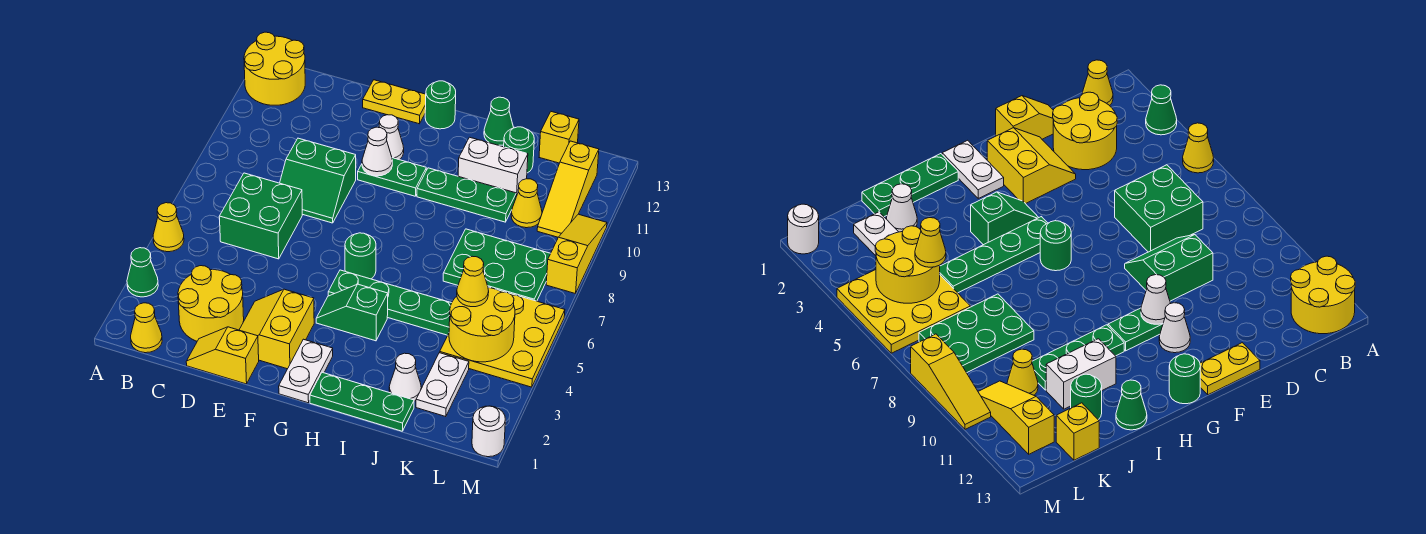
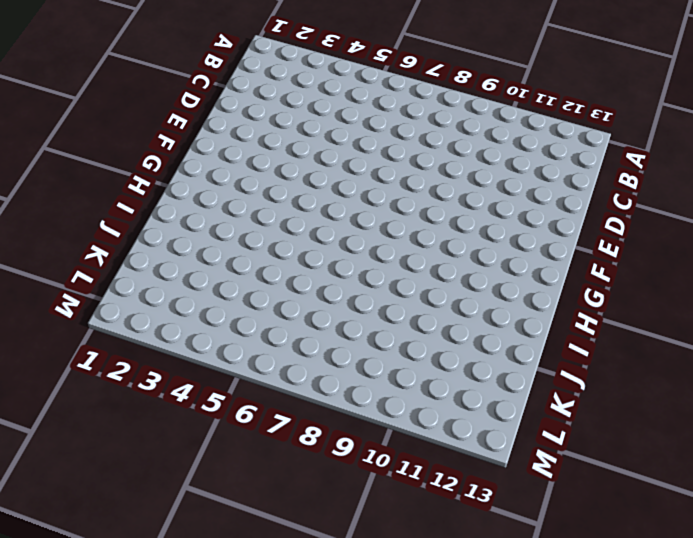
none -> green cone A3 level 1
none -> yellow cone A5 level 1
none -> yellow round brick A12:B13 level 1
none -> yellow cone B1 level 1

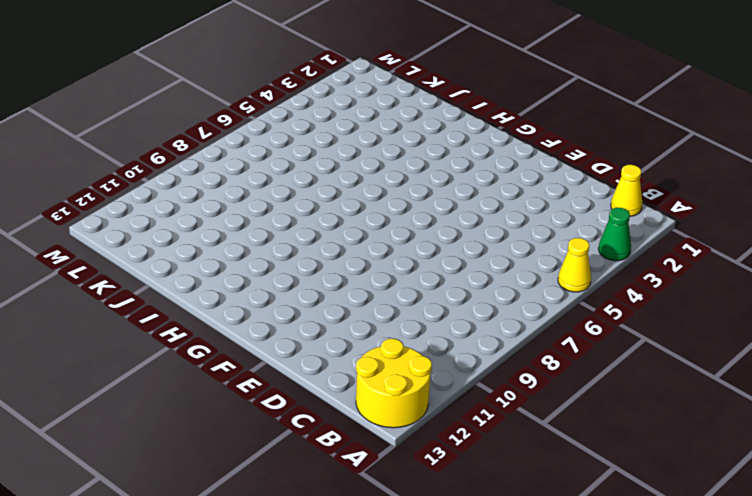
none -> yellow round brick C2:D3 level 1
none -> green brick C6:D7 level 1
none -> yellow slope D1:E1 level 1 top E
none -> green slope D8:E9 level 1 top 9

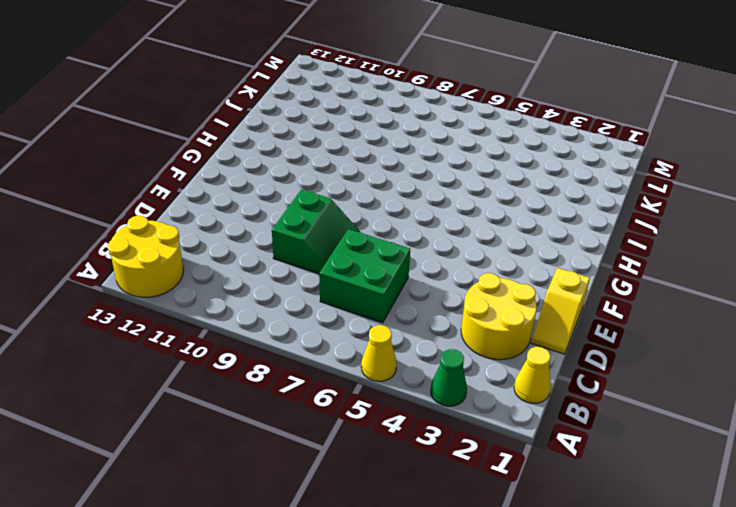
none -> yellow slope E2:F3 level 1 top F
none -> yellow plate E13:F13 level 1
none -> green plate F10:G10 level 1
none -> white cone F11 level 1

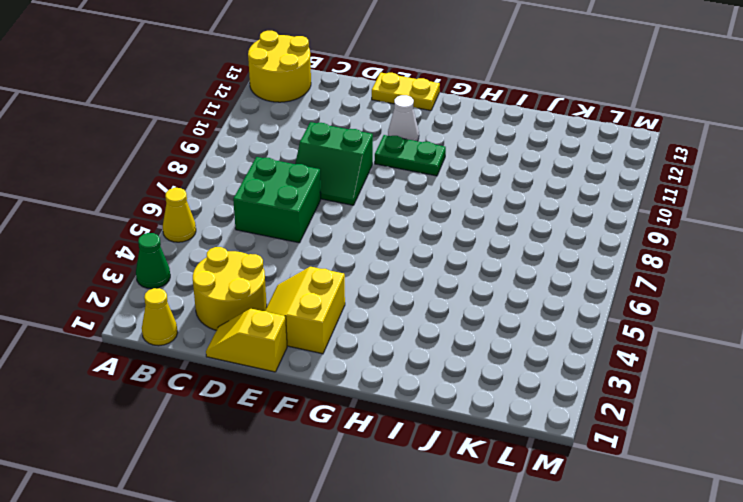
none -> white plate G1:G2 level 1
none -> green slope G4:H4 level 1 top H
none -> green plate G5:J5 level 1
none -> green round brick G6 level 1

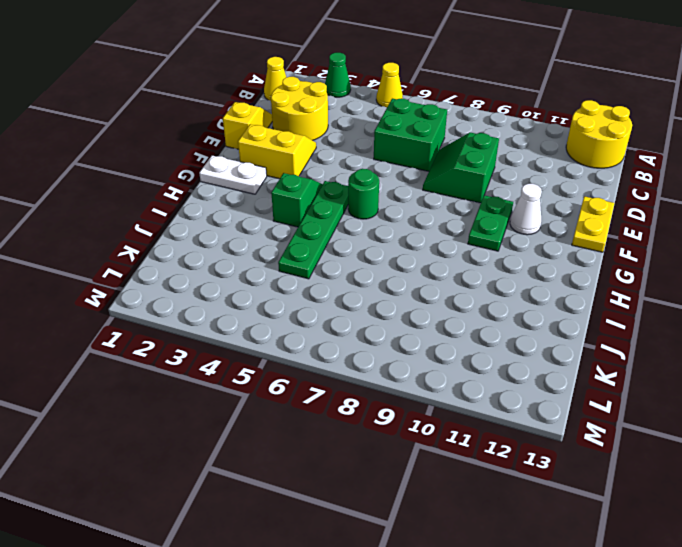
none -> green round brick G13 level 1
none -> green plate H1:J1 level 1
none -> green plate H10:J10 level 1
none -> white brick I11:J11 level 1

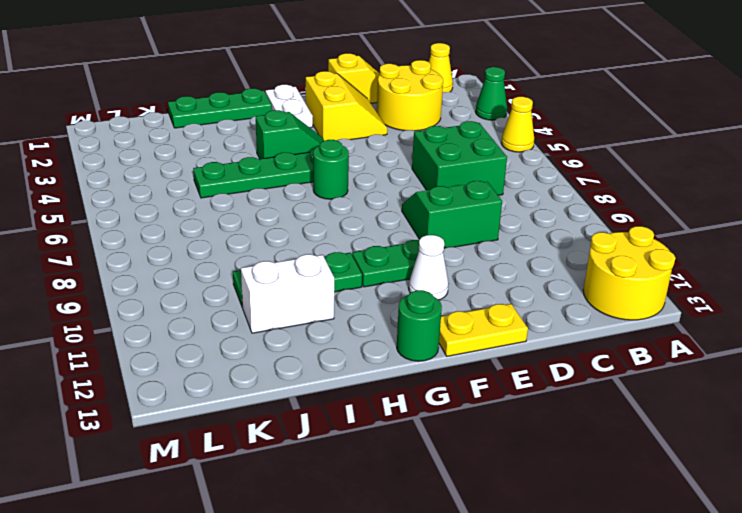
none -> green cone I13 level 1
none -> white cone J2 level 1
none -> green plate J7:L8 level 1
none -> green round brick J12 level 1

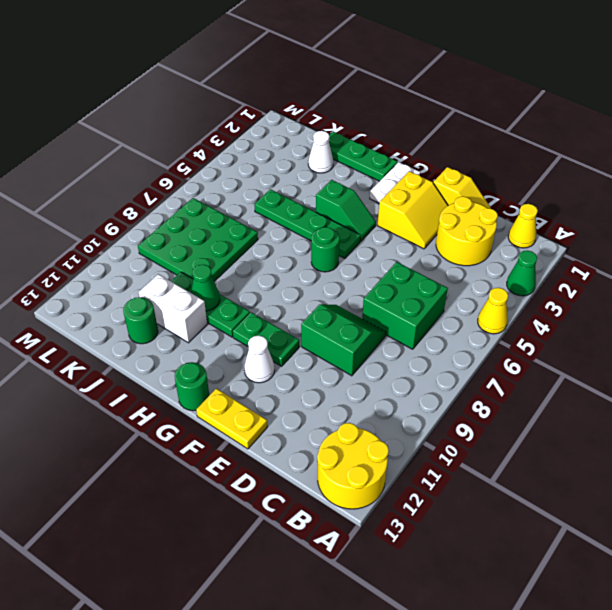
green cone I10 level 2 -> green cone I13 level 1
green plate J7:L9 level 1 -> green plate J7:L8 level 1
none -> white plate K2:K3 level 1
none -> yellow plate K4:M6 level 1
none -> yellow cone K10 level 1
none -> yellow brick K13 level 1

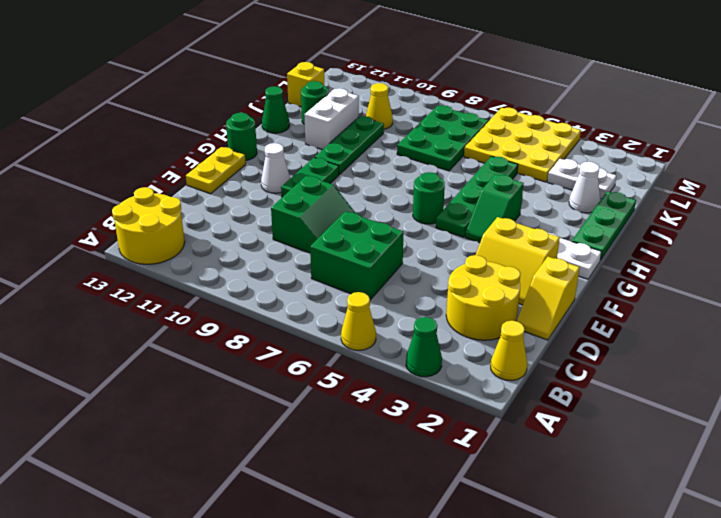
none -> yellow slope L10:L12 level 1 top 12
none -> white round brick M1 level 1
none -> yellow slope M8:M10 level 1 top 8
none -> white cone F10 level 2

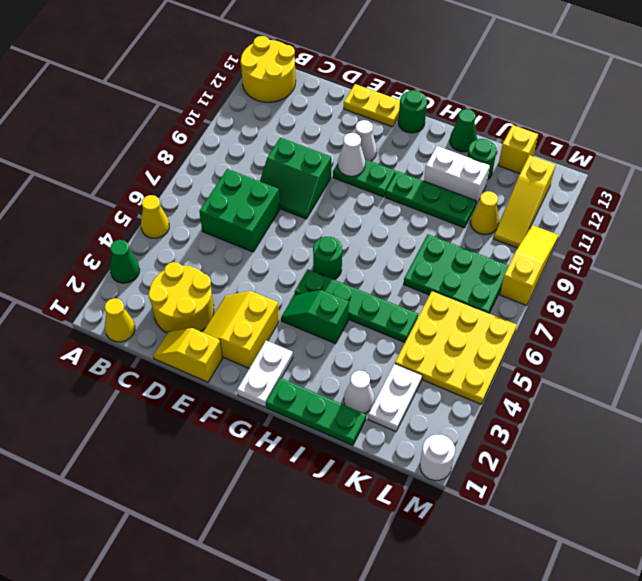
none -> yellow round brick K4:L5 level 2
none -> yellow cone K5 level 3

